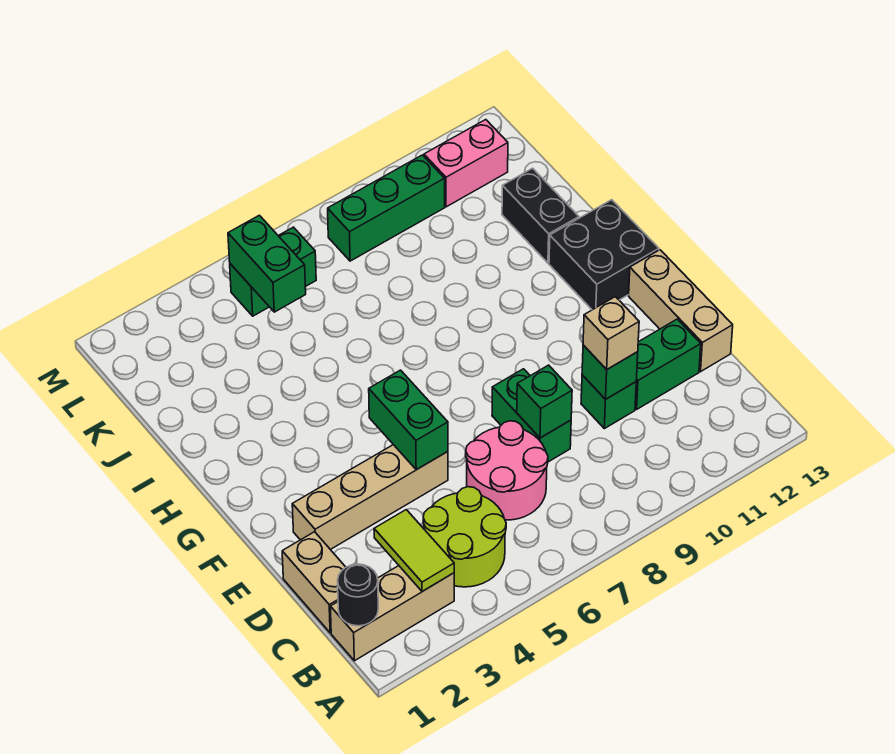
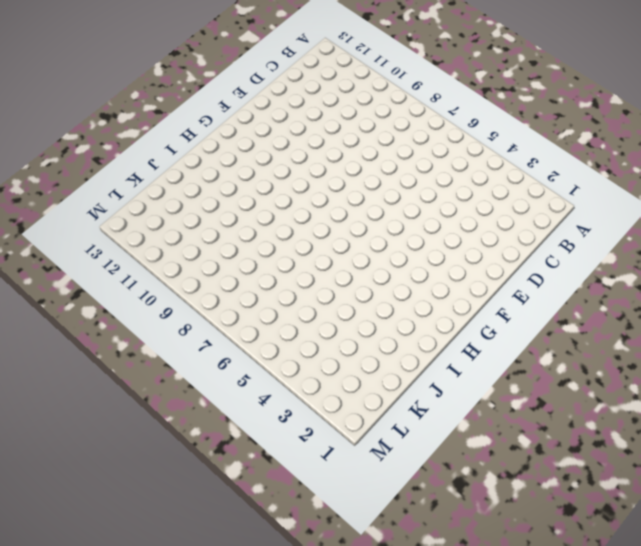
none -> tan brick B1:B3 level 1
none -> lime round brick B4:C5 level 1
none -> tan brick C1:D1 level 1

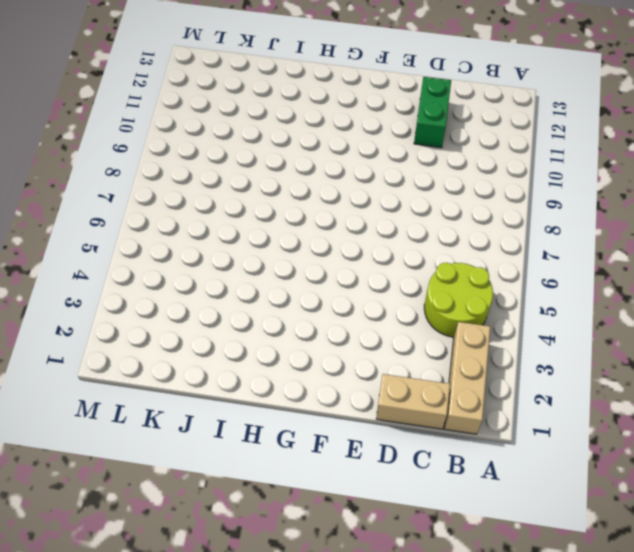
none -> pink round brick C6:D7 level 1
none -> green brick D8:E8 level 1
none -> green brick D10 level 1

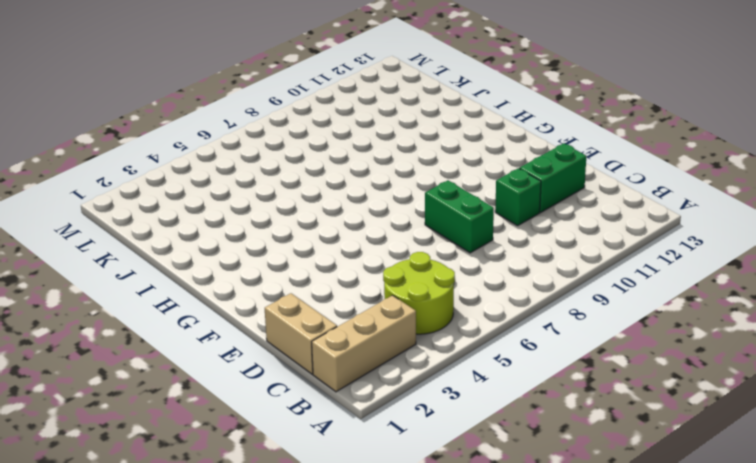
none -> pink round brick C6:D7 level 1
none -> tan brick D13:F13 level 1
none -> tan brick E2:E5 level 1

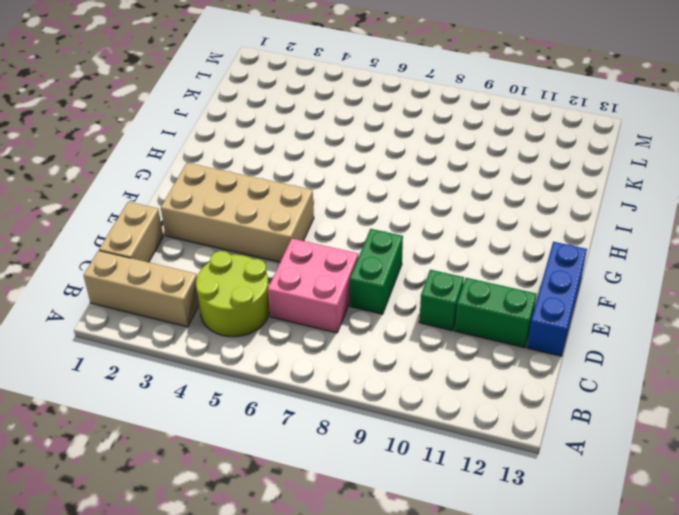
pink brick C6:D7 level 1 -> pink round brick C6:D7 level 1
blue brick D13:F13 level 1 -> tan brick D13:F13 level 1
tan brick E2:F5 level 1 -> tan brick E2:E5 level 1
none -> black brick G12:H13 level 1
none -> black brick I12:J12 level 1
none -> green brick L5:L6 level 1

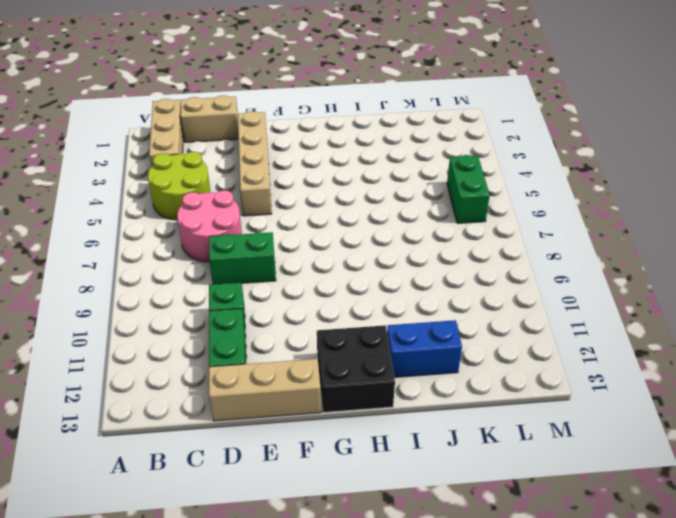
blue brick I12:J12 level 1 -> black brick I12:J12 level 1
none -> green brick L8:L10 level 1
none -> pink brick L11:L12 level 1
none -> black round brick B1 level 2

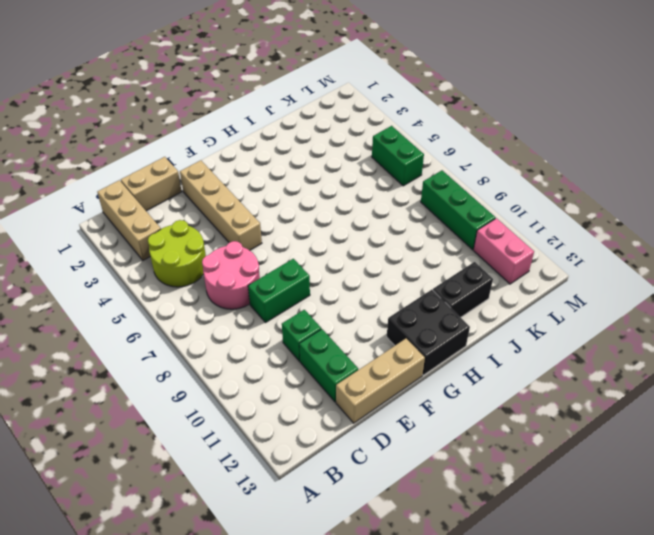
none -> black round brick B1 level 2
none -> lime tile B3:C3 level 2
none -> green brick D8 level 2

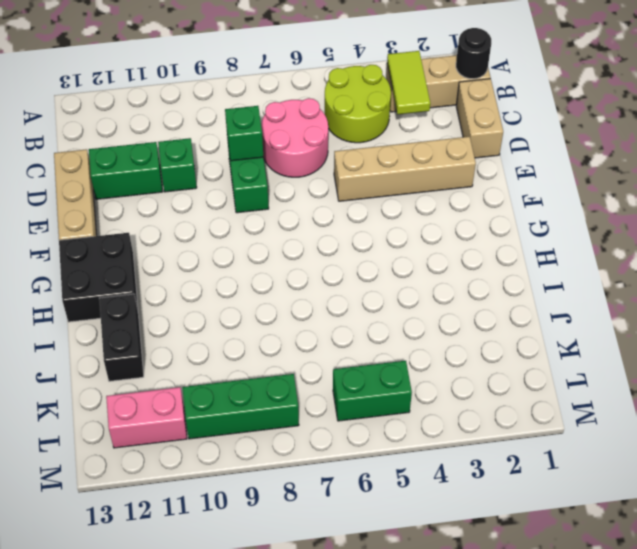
none -> green brick D10 level 2
none -> green brick E5:F5 level 2
none -> green brick K5:L5 level 2

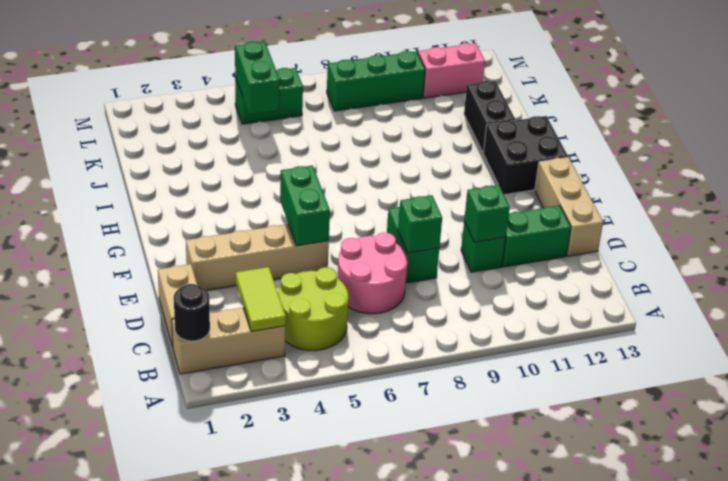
none -> tan brick D10 level 3

